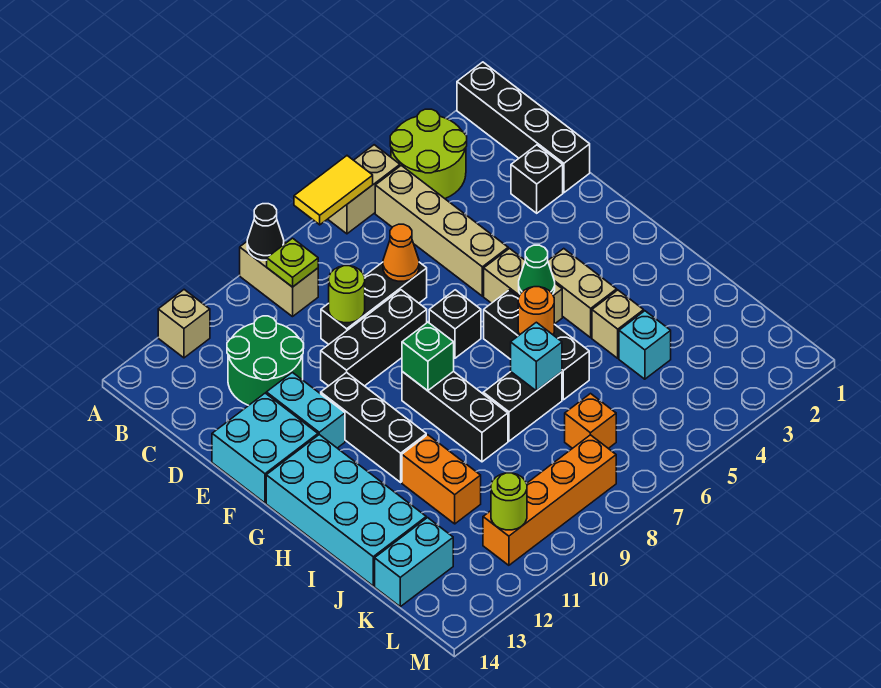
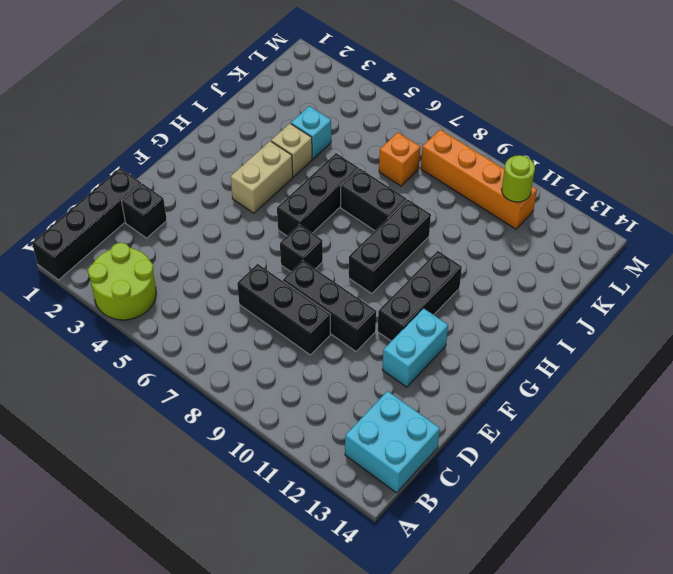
cyan brick B13:C14 level 1 -> cyan brick E13:F14 level 1
none -> tan brick A5:A6 level 1
none -> tan brick A9:B9 level 1
none -> tan brick A12 level 1
none -> tan brick B5:E5 level 1

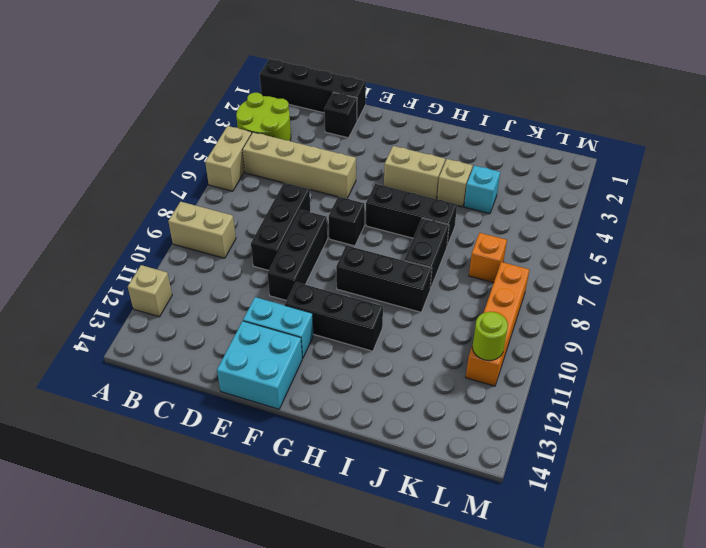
none -> green round brick C11:D12 level 1
none -> tan brick F5:G5 level 1
none -> cyan brick G13:J14 level 1
none -> orange brick I11:J11 level 1

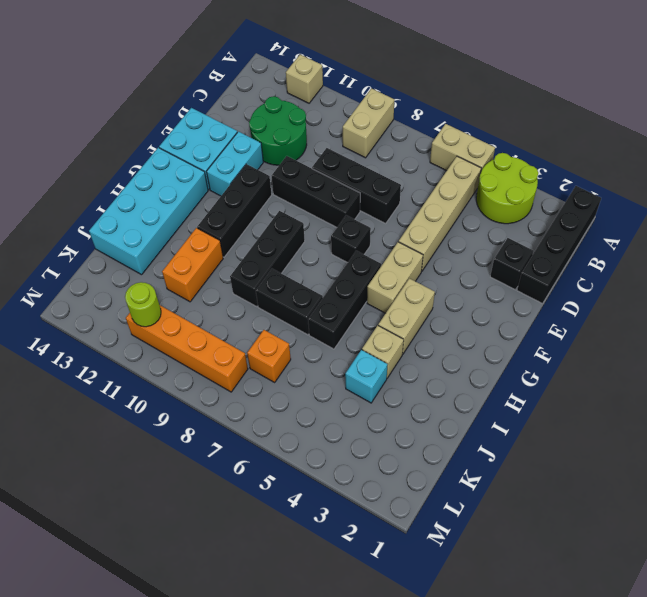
none -> cyan brick K13:K14 level 1
none -> yellow tile A6:A7 level 2
none -> black cone A9 level 2
none -> lime plate B9 level 2

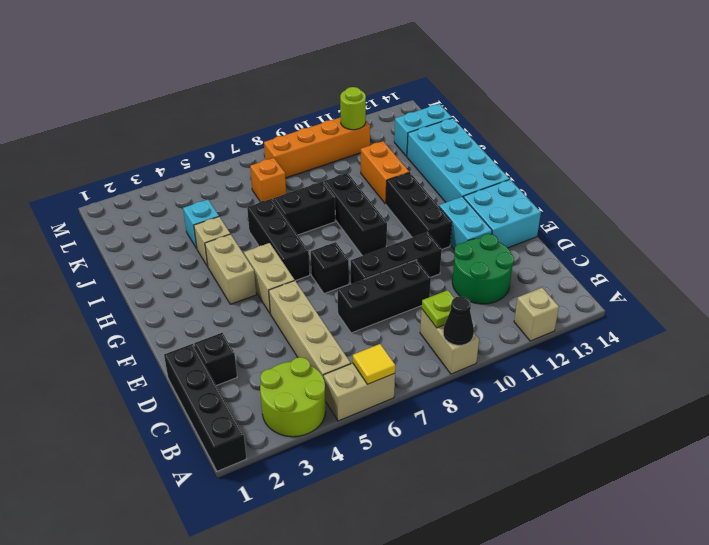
yellow tile A6 level 2 -> yellow tile A6:A7 level 2
none -> orange cone D7 level 2
none -> lime round brick D9 level 2
none -> green cone G5 level 2
none -> green brick G9 level 2

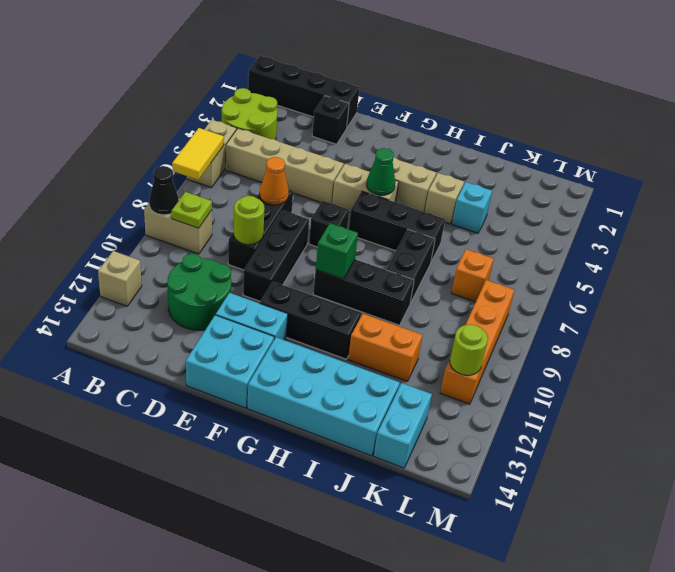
none -> orange round brick H6 level 2
none -> cyan brick I7 level 2

